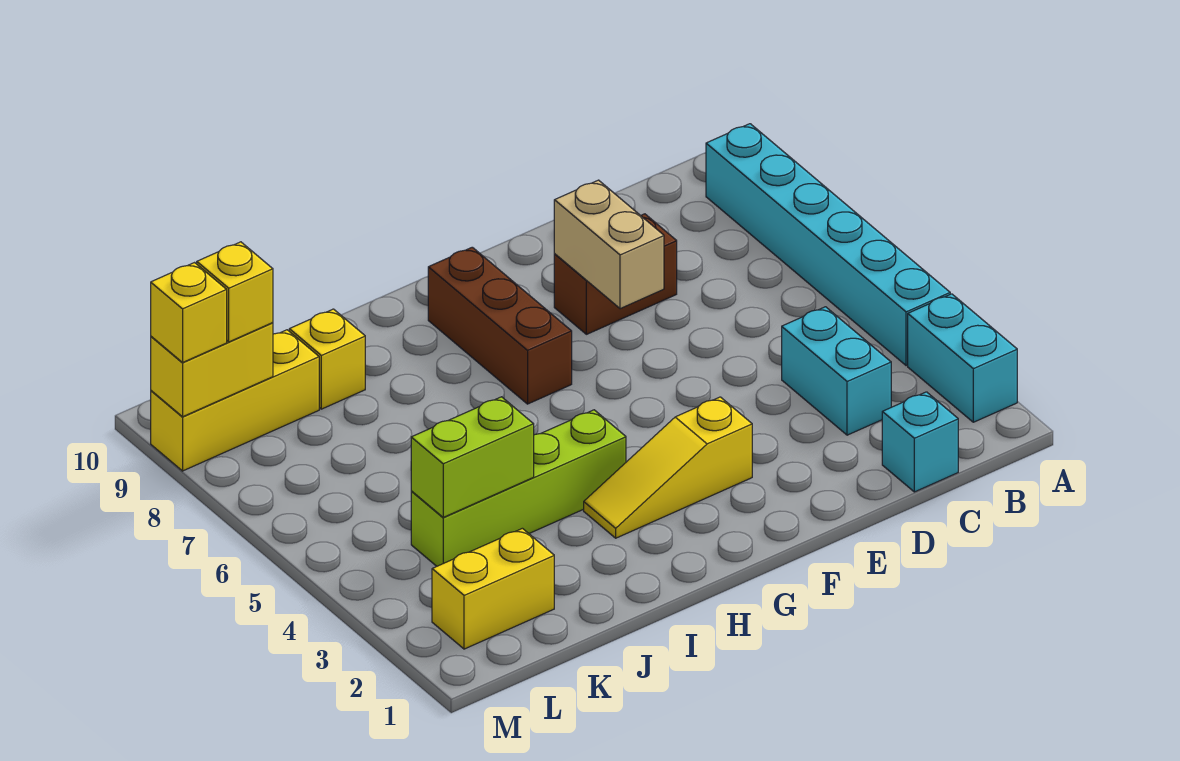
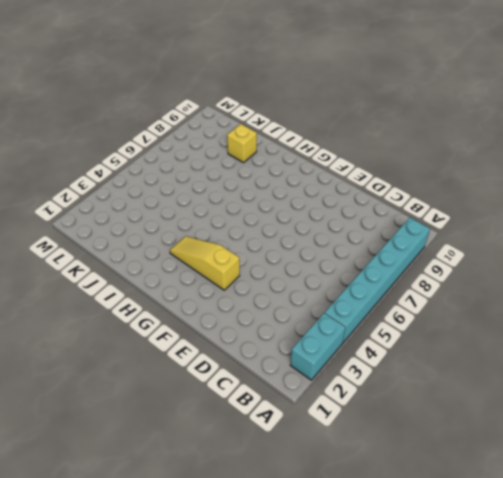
none -> cyan brick C1 level 1
none -> cyan brick C3:C4 level 1
none -> brown brick D8:E8 level 1

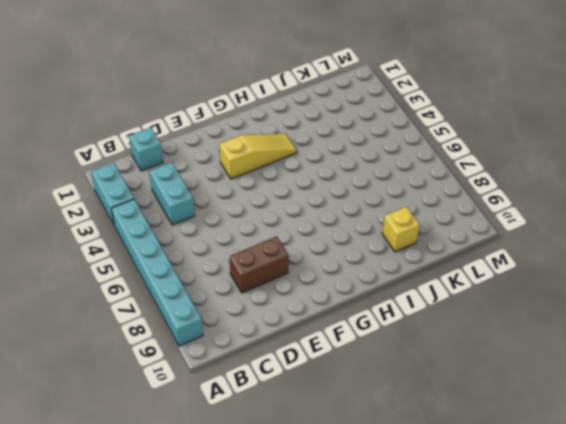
none -> brown brick G7:G9 level 1
none -> lime brick H4:K4 level 1
none -> yellow brick K2:L2 level 1

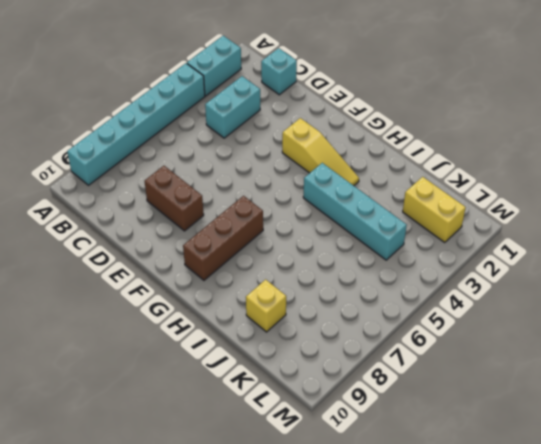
cyan brick H4:K4 level 1 -> lime brick H4:K4 level 1
none -> yellow brick K9:M9 level 1
none -> tan brick E7:E8 level 2
none -> lime brick J4:K4 level 2

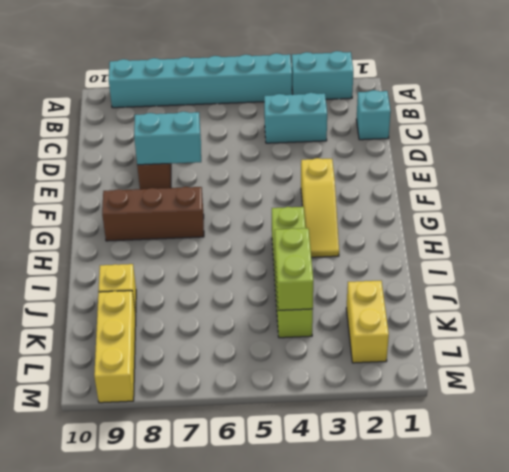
cyan brick E7:E8 level 2 -> tan brick E7:E8 level 2
none -> yellow brick L9:M9 level 2
none -> yellow brick L9 level 3
none -> yellow brick M9 level 3

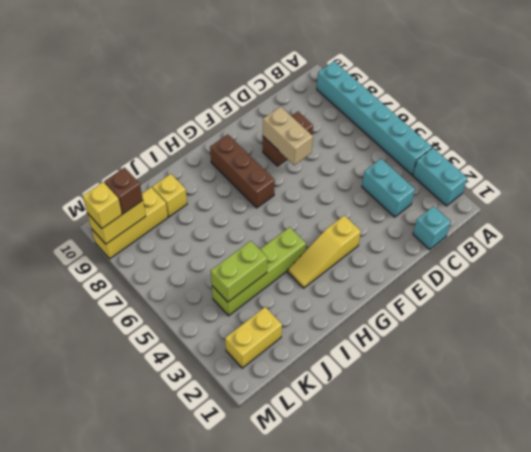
brown brick L9 level 3 -> yellow brick L9 level 3

